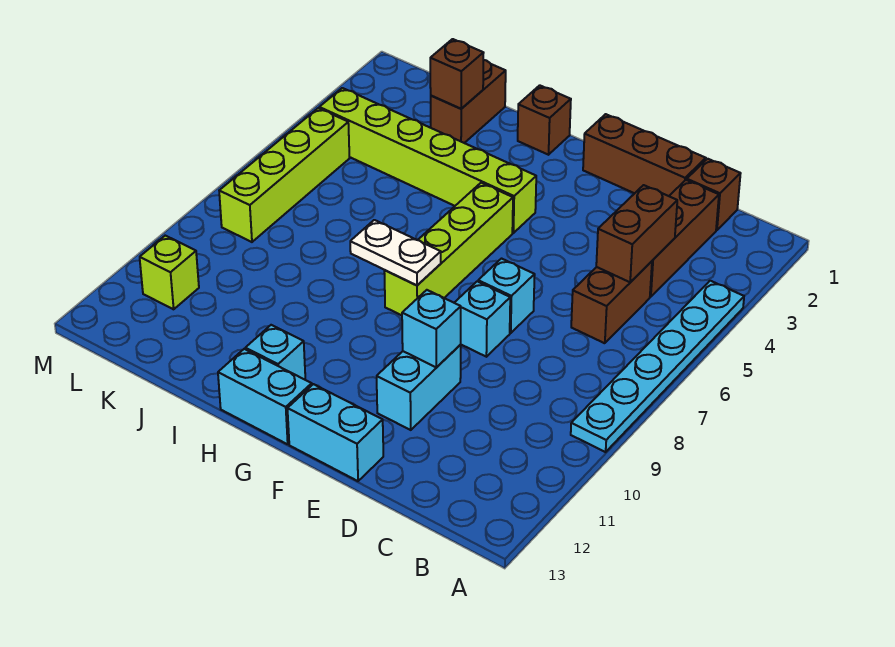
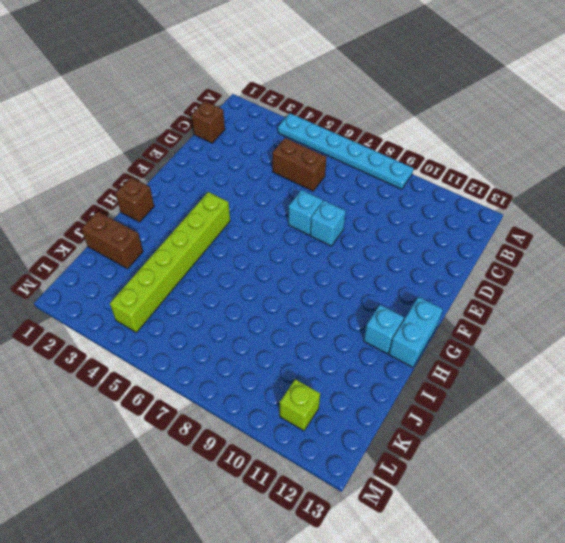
none -> brown brick C2:C4 level 1
none -> brown brick D1:F1 level 1
none -> cyan brick E10:E11 level 1

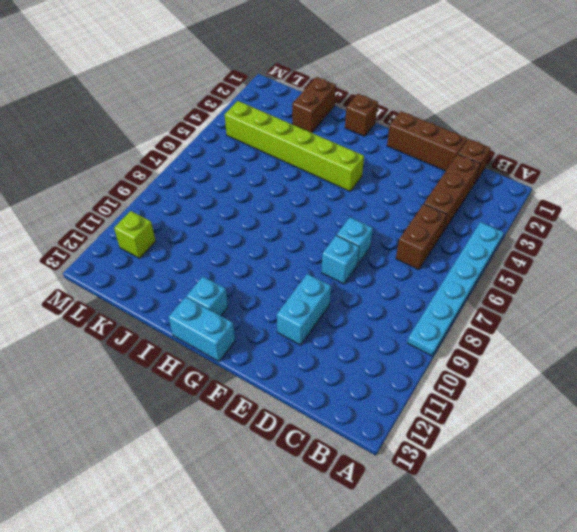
none -> cyan brick E13:F13 level 1
none -> lime brick G5:G8 level 1
none -> lime brick L5:L8 level 1

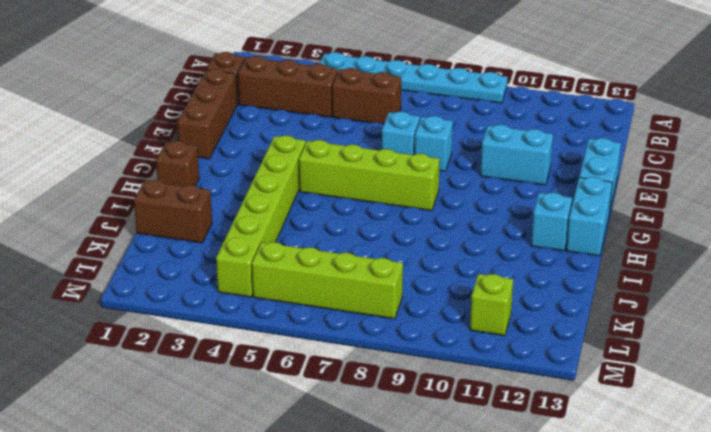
none -> brown brick C4:C5 level 2
none -> cyan brick E10 level 2
none -> white plate G8:H8 level 2

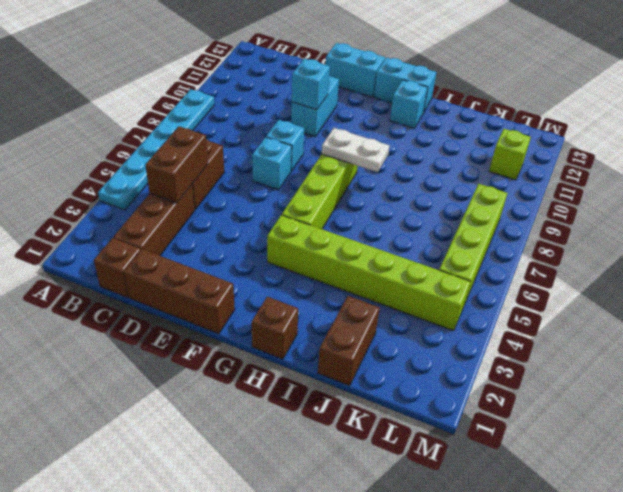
none -> brown brick J2 level 2

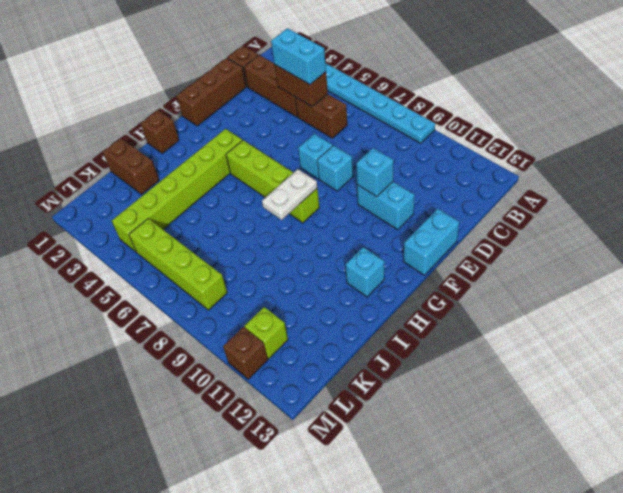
cyan brick C4:C5 level 3 -> cyan brick G13:H13 level 1
brown brick M11 level 1 -> brown brick J2 level 2

